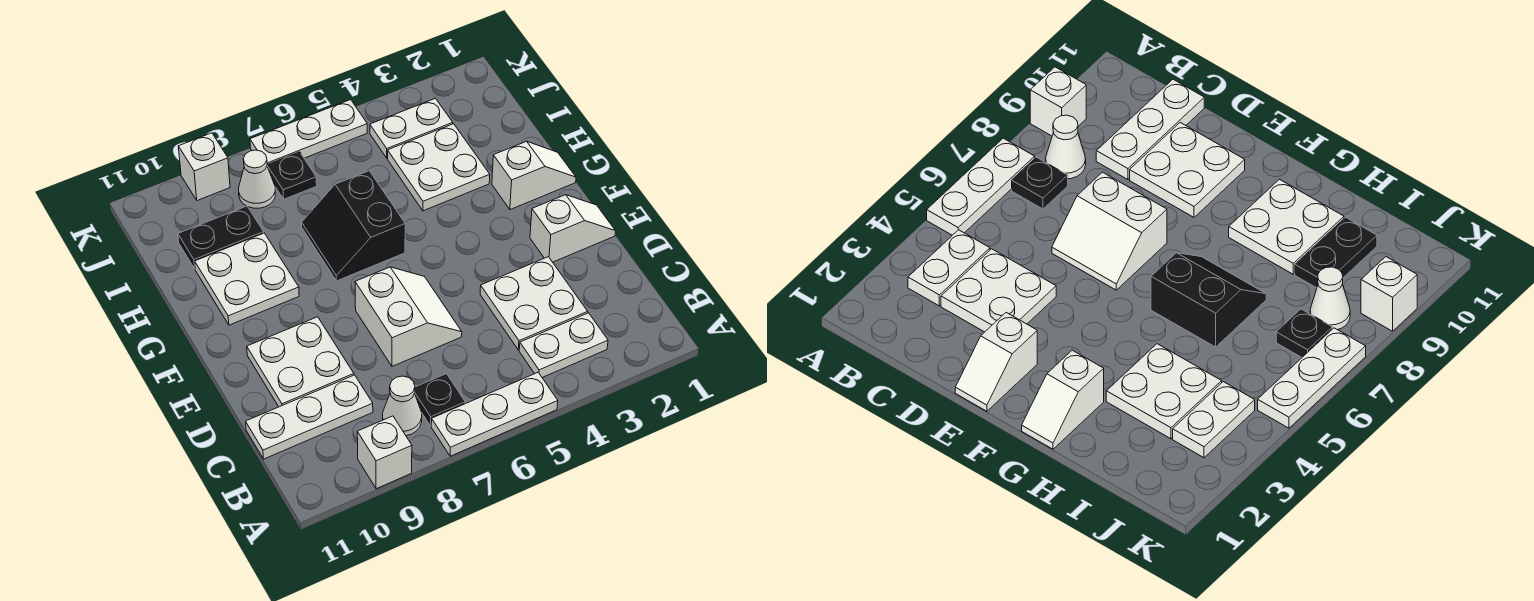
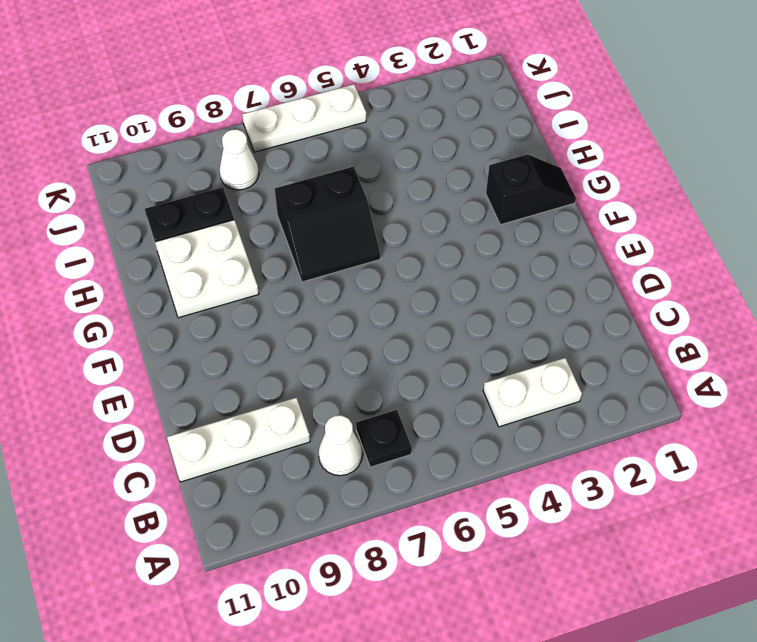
black slope G1:G2 level 1 top 2 -> white slope G1:G2 level 1 top 2
black slope G6:H7 level 1 top H -> black slope G6:H7 level 1 top 6
none -> white plate A5:A7 level 1
none -> white brick A9 level 1
none -> white plate C3:D4 level 1

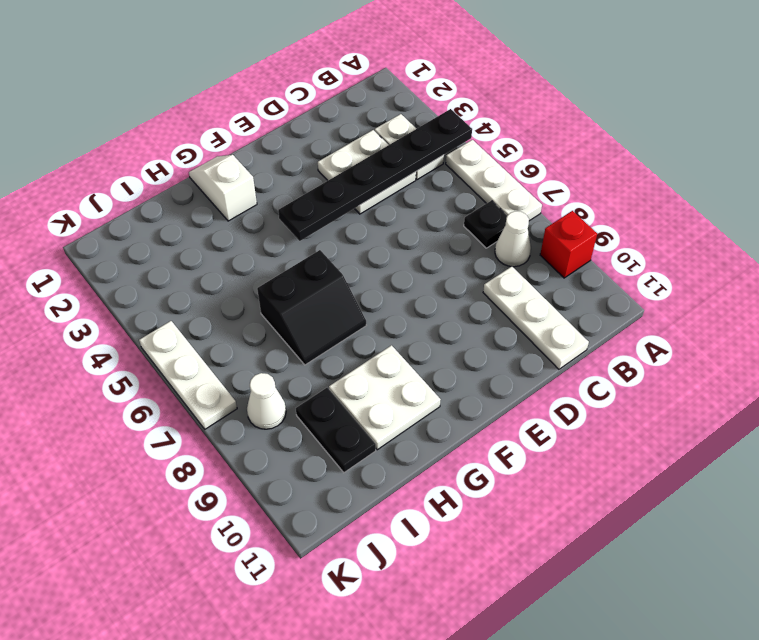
black plate A4:F4 level 2 -> none
red brick A9 level 1 -> white brick A9 level 1
none -> white slope D6:E7 level 1 top 7
none -> white plate D9:E10 level 1
none -> white slope E1:E2 level 1 top 2

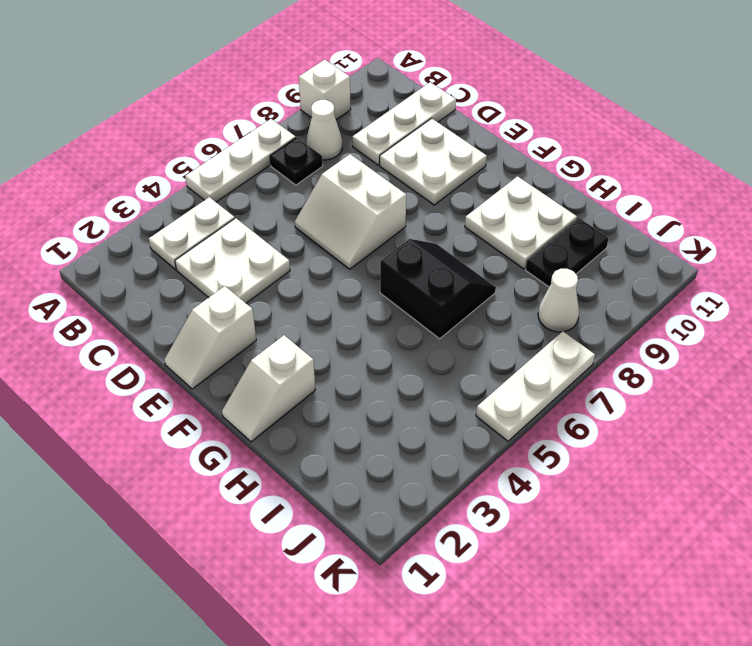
none -> white plate H3:I4 level 1
none -> white plate J3:J4 level 1
none -> black plate J7 level 1

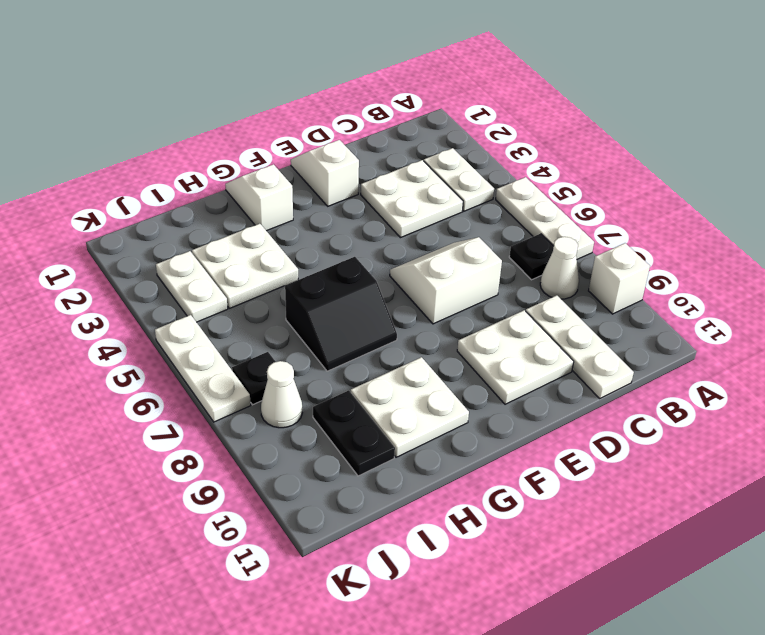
none -> white brick K9 level 1

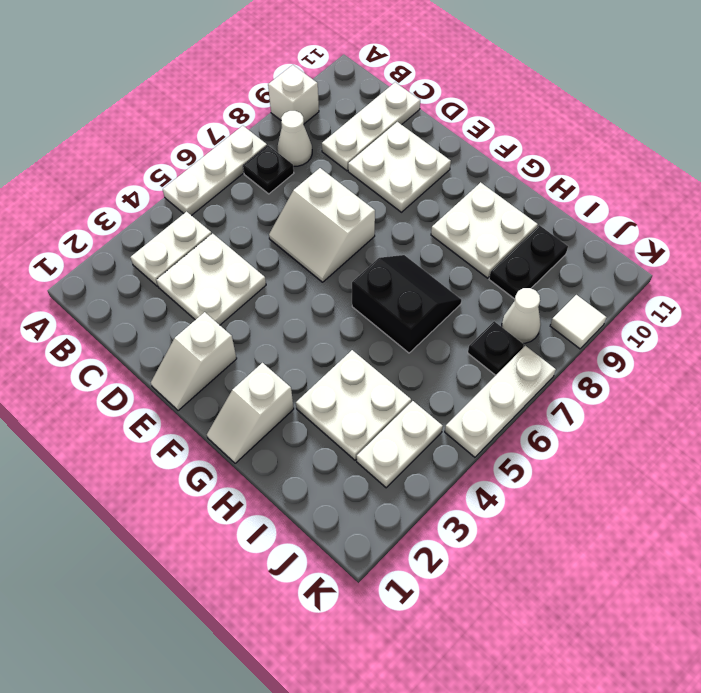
white tile K9 level 1 -> white brick K9 level 1

